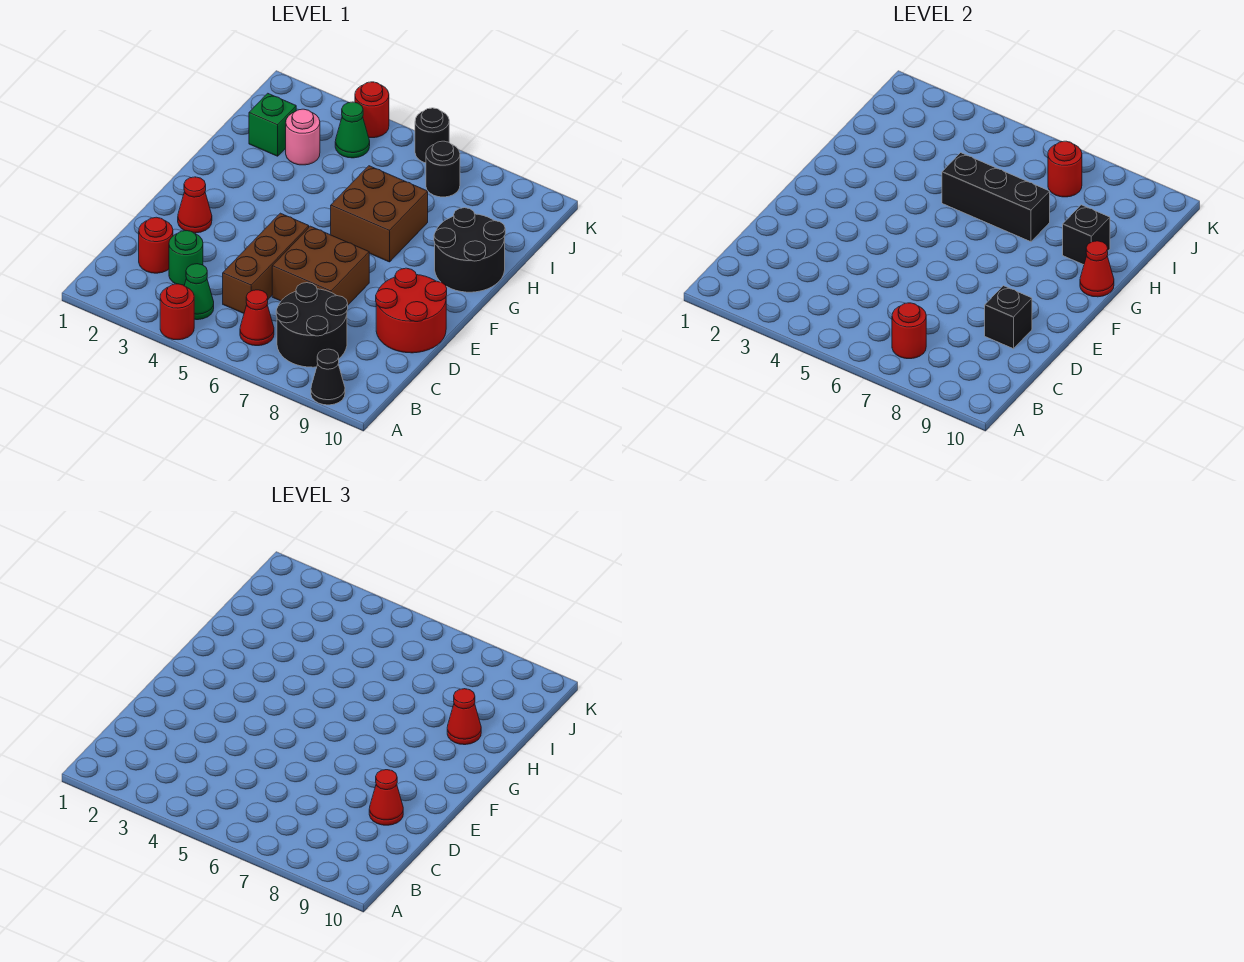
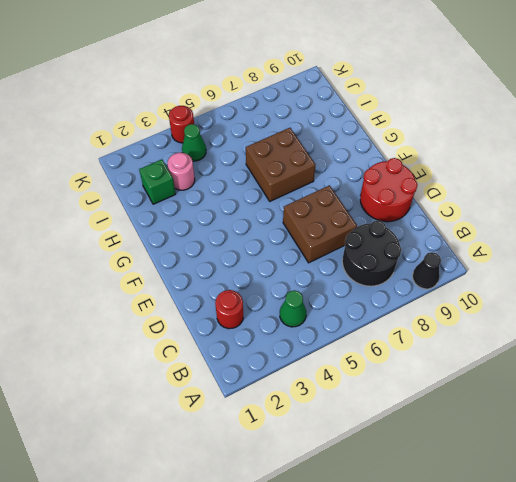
none -> red round brick A4 level 1
none -> red cone B6 level 1
none -> green round brick C3 level 1

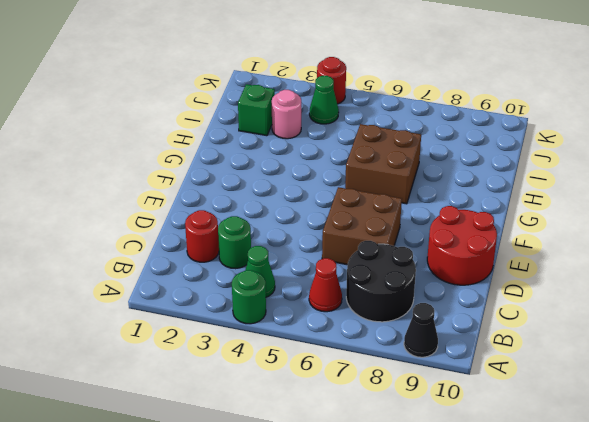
green round brick A4 level 1 -> red round brick A4 level 1
none -> brown brick C5:E5 level 1
none -> red cone E2 level 1
none -> black round brick G9:H10 level 1

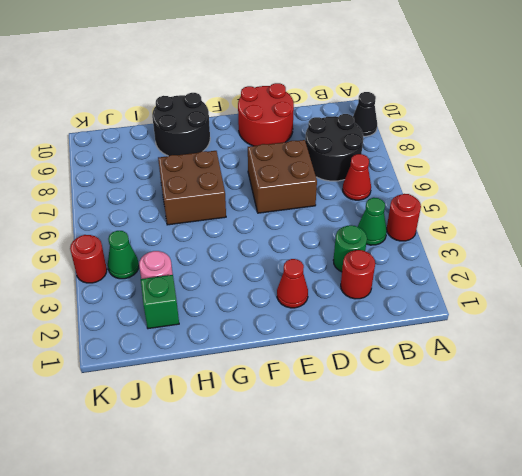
none -> brown brick C5:E5 level 1
none -> black round brick J7 level 1
none -> black round brick K6 level 1

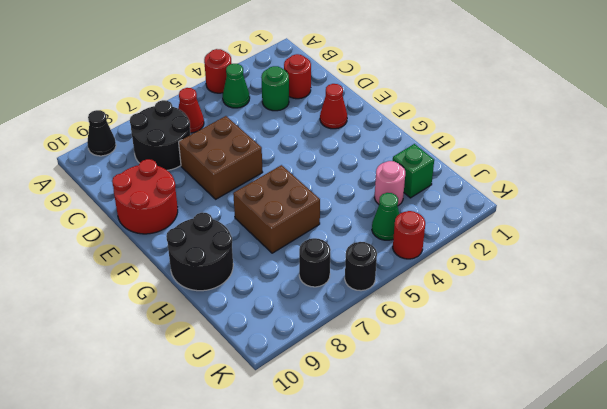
none -> brown brick C5:E5 level 1
none -> red round brick B7 level 2
none -> black brick D9 level 2

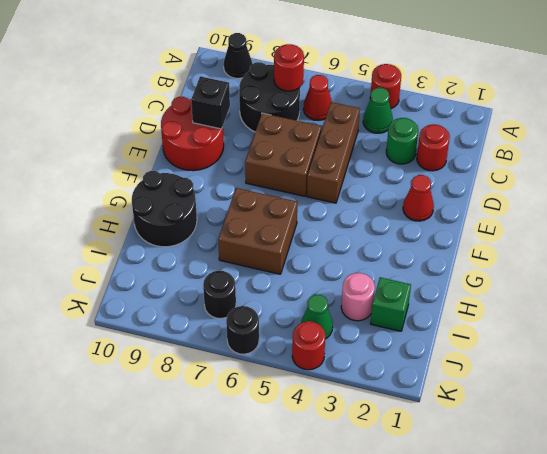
none -> red cone G10 level 2
none -> black brick H5:H7 level 2
none -> black brick H9 level 2

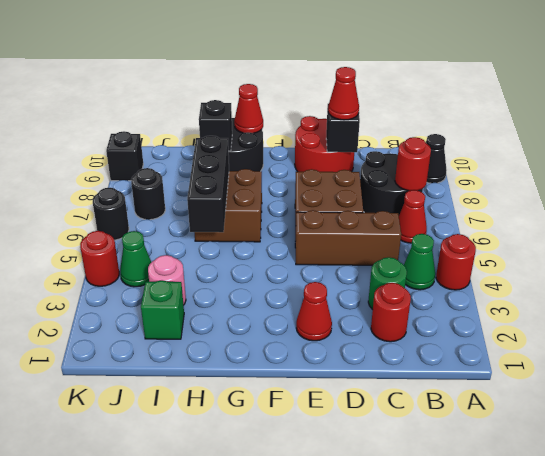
black brick K9 level 1 -> none
none -> red round brick J7 level 2
none -> red cone H9 level 3

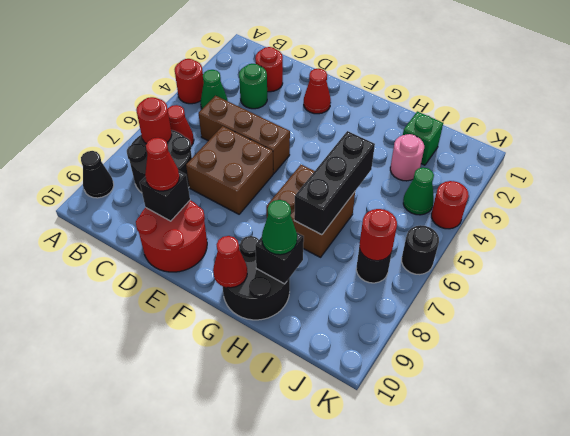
green cone H9 level 3 -> red cone H9 level 3

